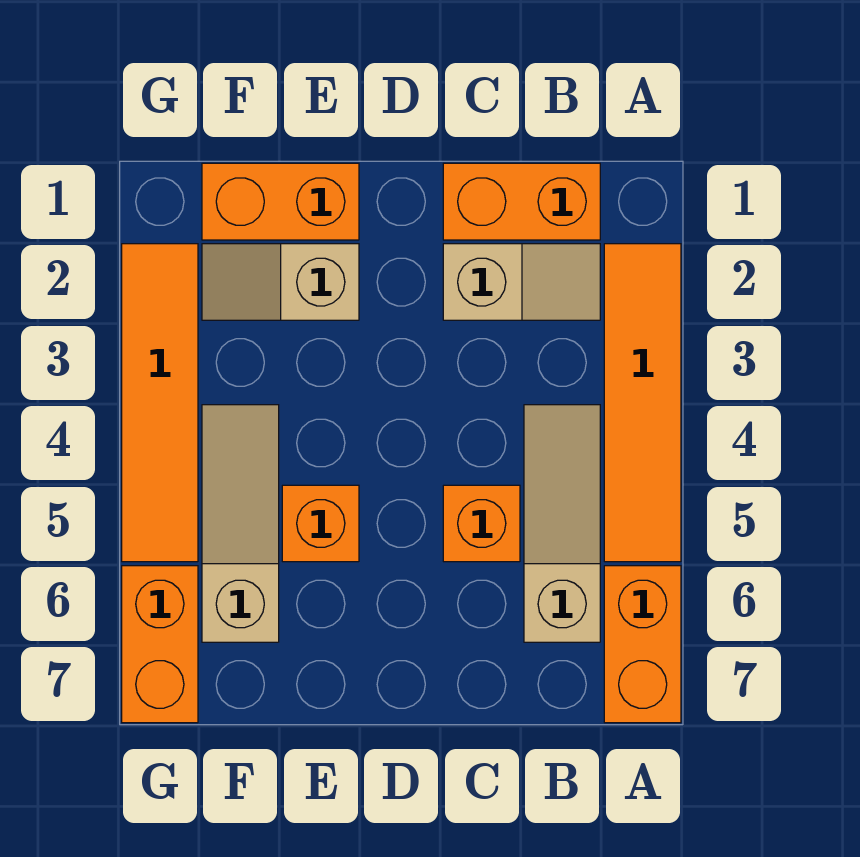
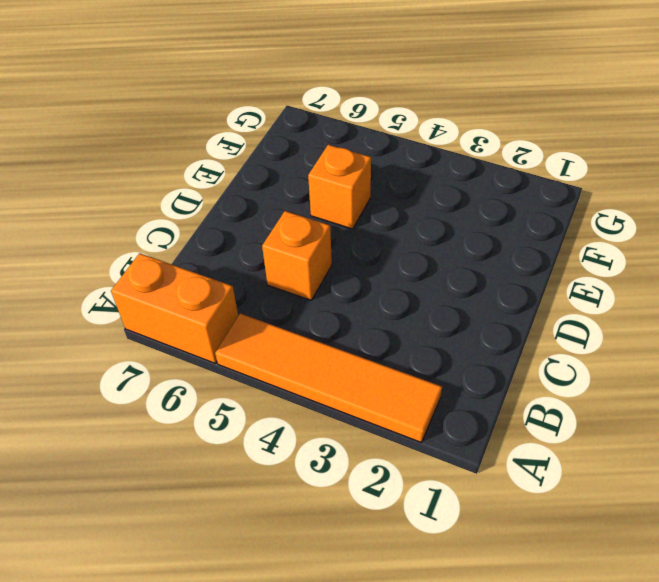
none -> orange brick B1:C1 level 1
none -> tan slope B2:C2 level 1 top C
none -> tan slope B4:B6 level 1 top 6

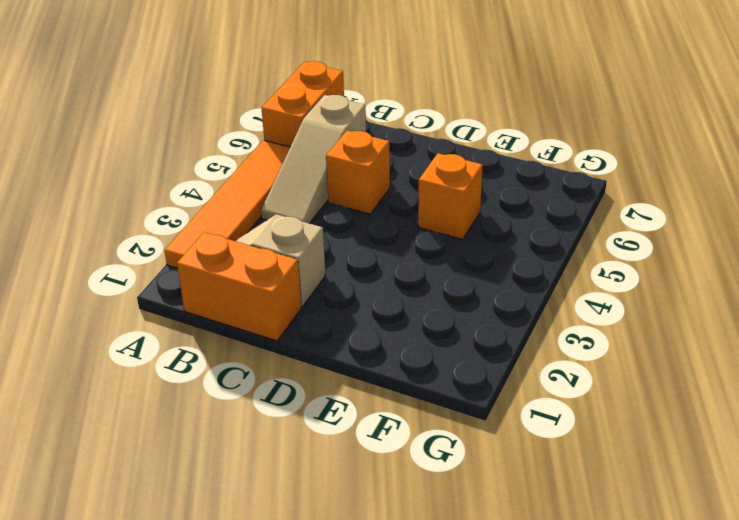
none -> orange brick E1:F1 level 1
none -> tan slope E2:F2 level 1 top E
none -> tan slope F4:F6 level 1 top 6

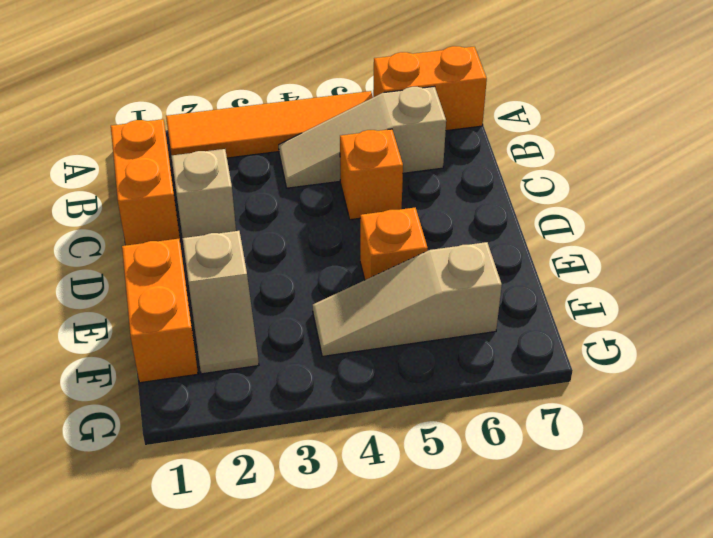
none -> orange tile G2:G5 level 1
none -> orange brick G6:G7 level 1

